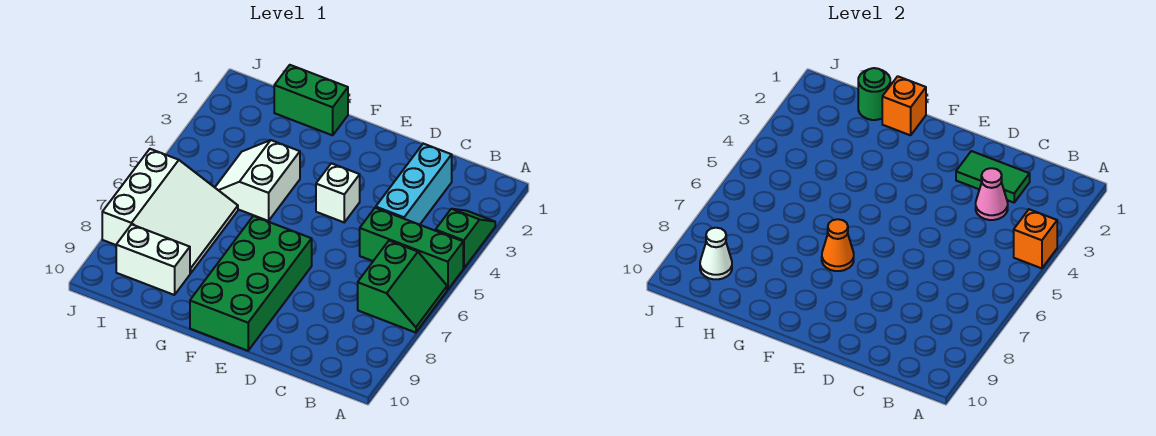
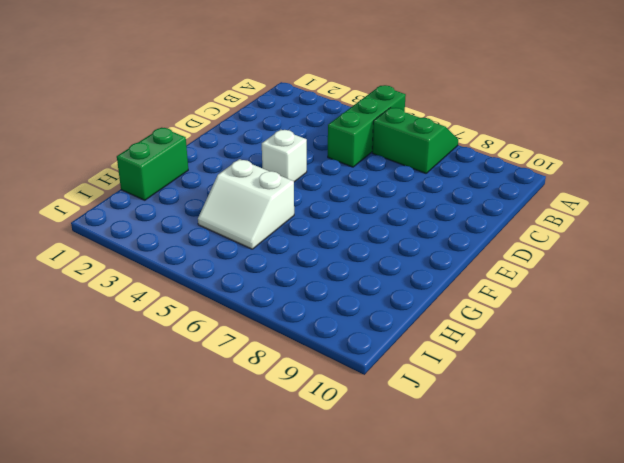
none -> green slope A3:A4 level 1 top 4
none -> cyan brick C2:C4 level 1
none -> green brick E7:F10 level 1

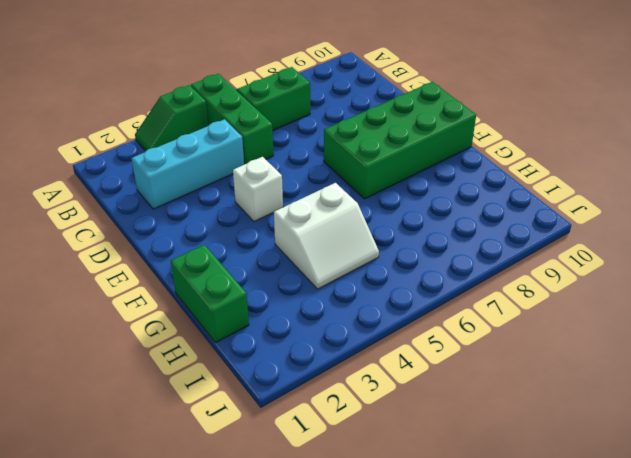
none -> white slope H6:J8 level 1 top J
none -> white brick H9:I9 level 1
none -> orange brick A4 level 2

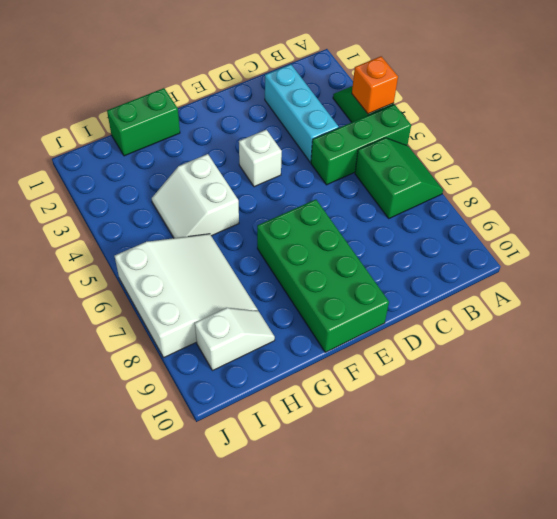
white slope H9:I9 level 1 top I -> white brick H9:I9 level 1
none -> green tile C2:D2 level 2
none -> pink cone C3 level 2
none -> orange cone F7 level 2

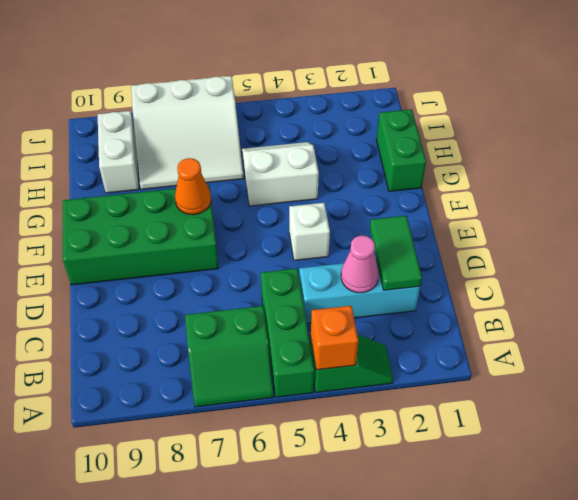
none -> orange brick G1 level 2
none -> green round brick H1 level 2
none -> white cone I9 level 2

